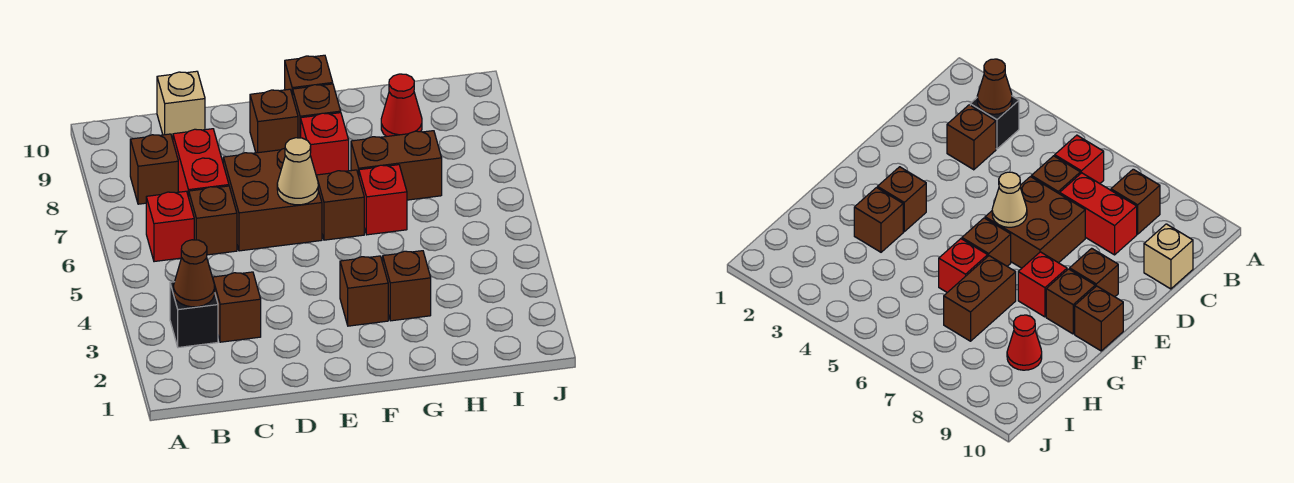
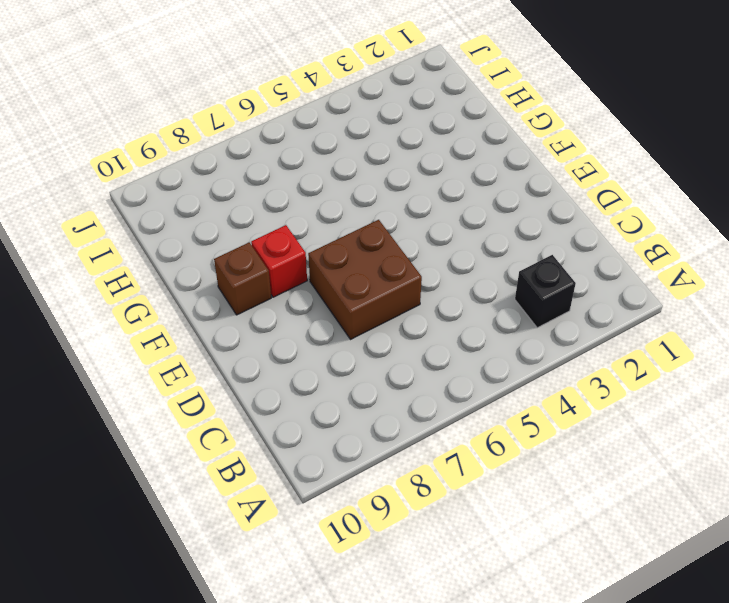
none -> red brick B6 level 1
none -> brown brick B8 level 1
none -> brown brick C3 level 1

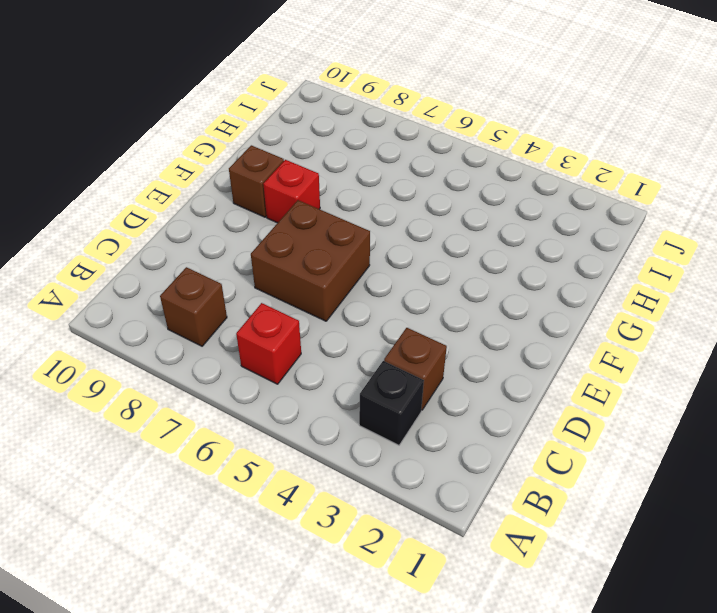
none -> brown brick C6 level 1
none -> red brick C7:C8 level 1
none -> tan brick C10 level 1

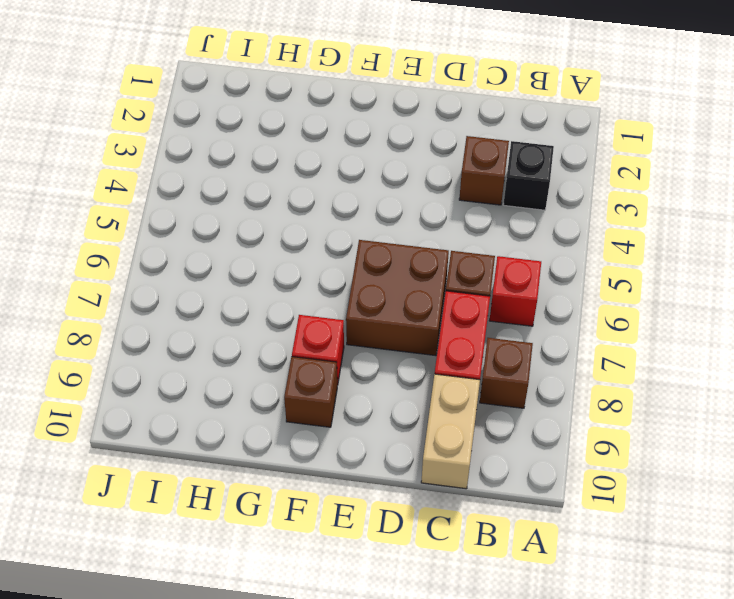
tan brick C9:C10 level 1 -> tan brick C10 level 1
none -> brown brick E9 level 1
none -> brown brick F3 level 1
none -> brown brick F6 level 1

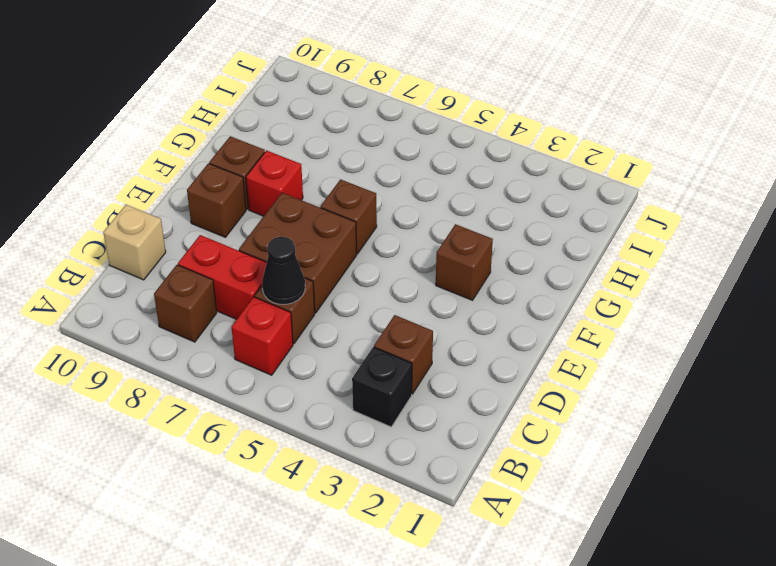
black cone C6 level 2 -> none
none -> brown brick F10 level 1
none -> brown brick G3 level 1
none -> red brick G6 level 1

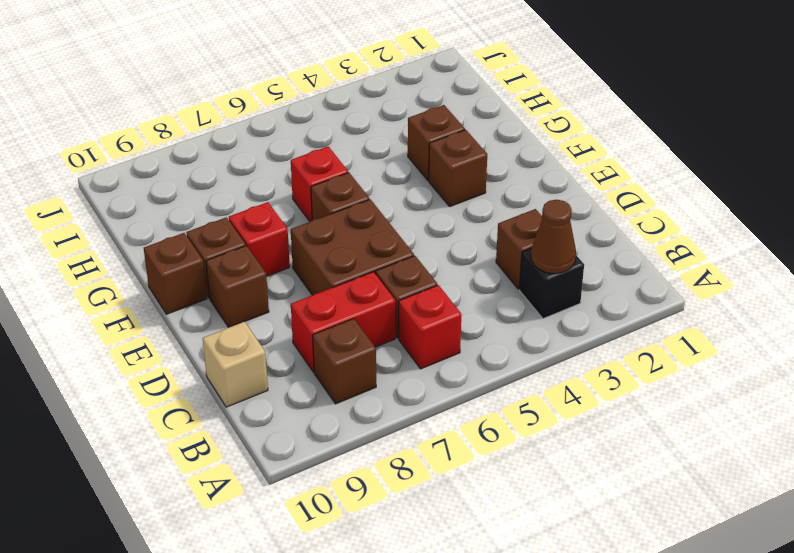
none -> brown brick G7:H7 level 1
none -> red cone H9 level 1
none -> tan cone E6 level 2

